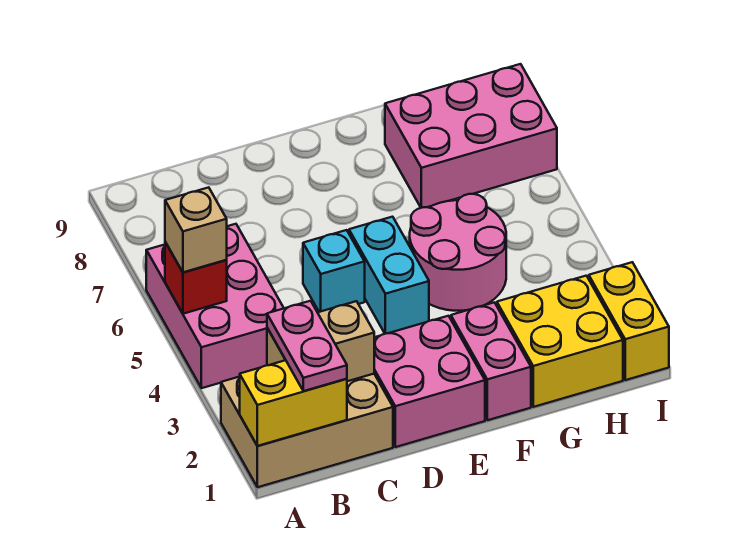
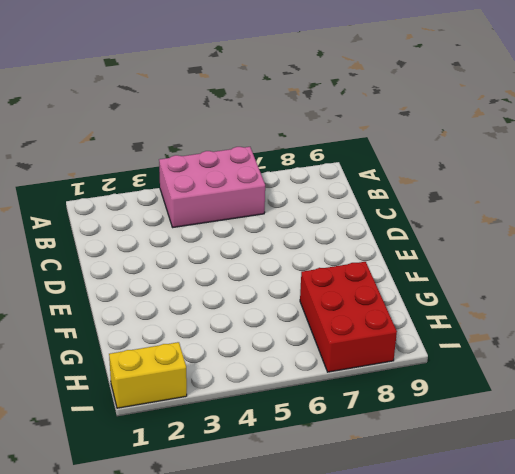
red brick G7:I8 level 1 -> pink brick G7:I8 level 1
none -> tan brick A1:C2 level 1
none -> pink brick D1:E2 level 1
none -> cyan brick D5 level 1

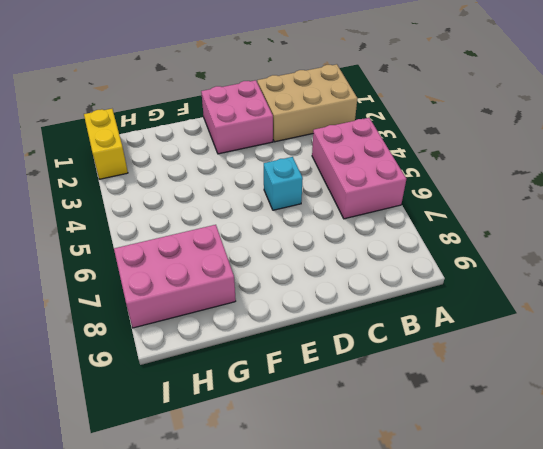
none -> cyan brick E4:E5 level 1
none -> pink brick F1:F2 level 1
none -> pink round brick F4:G5 level 1

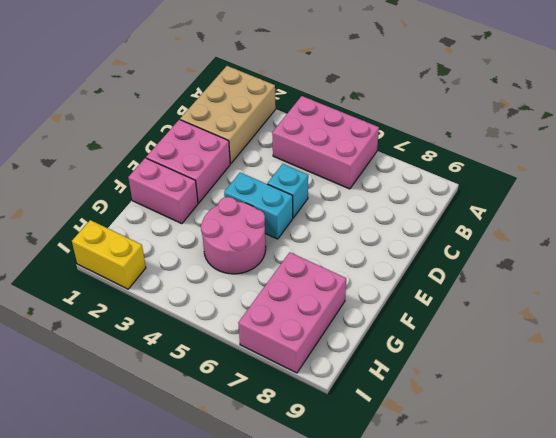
none -> yellow brick G1:H2 level 1
none -> yellow brick A1:B1 level 2
none -> red brick A5 level 2

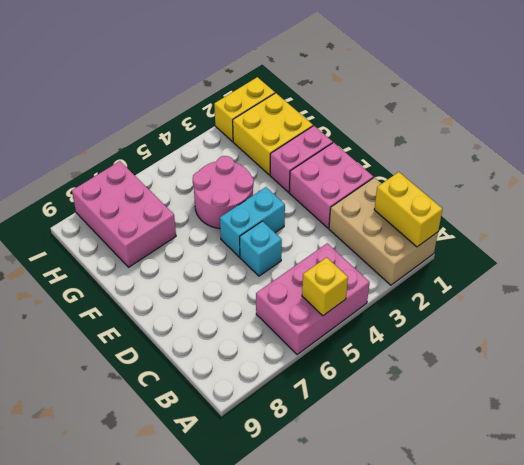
yellow brick A5 level 2 -> red brick A5 level 2
none -> tan brick B2:C2 level 2
none -> tan brick A5 level 3
none -> pink plate B1:B2 level 3

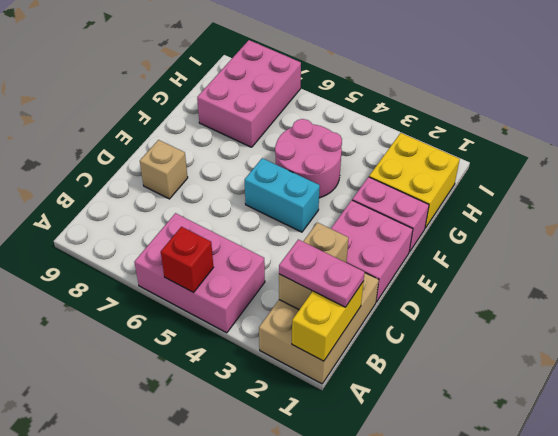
tan brick D8 level 1 -> tan brick A5 level 3
none -> cyan brick D5 level 1
none -> yellow brick I1:I2 level 1

